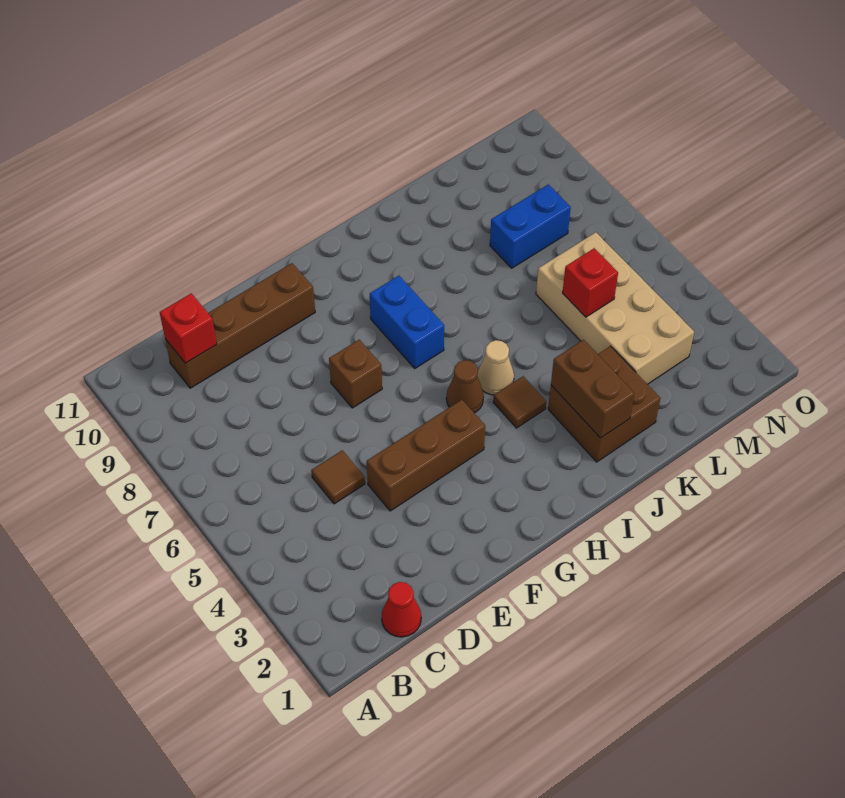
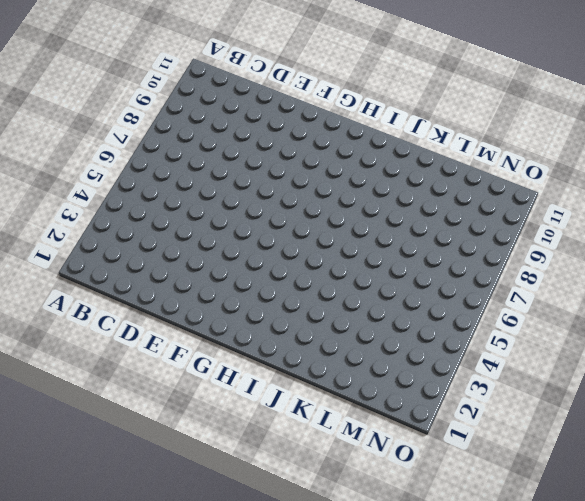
none -> red cone C1 level 1
none -> brown brick C10:F10 level 1
none -> brown tile D5 level 1

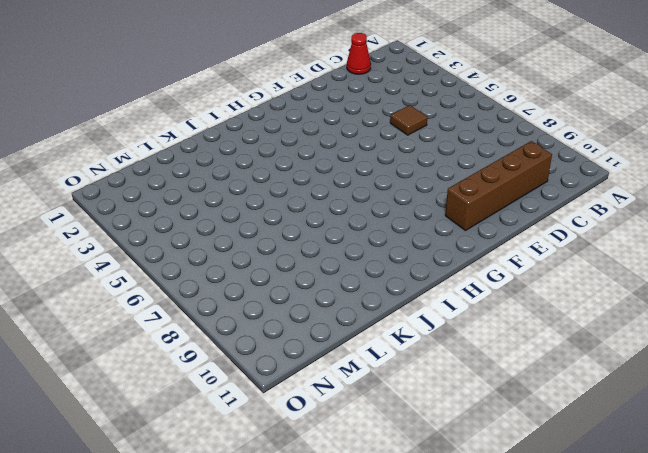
none -> brown brick E4:G4 level 1
none -> brown brick F7 level 1
none -> brown cone H5 level 1

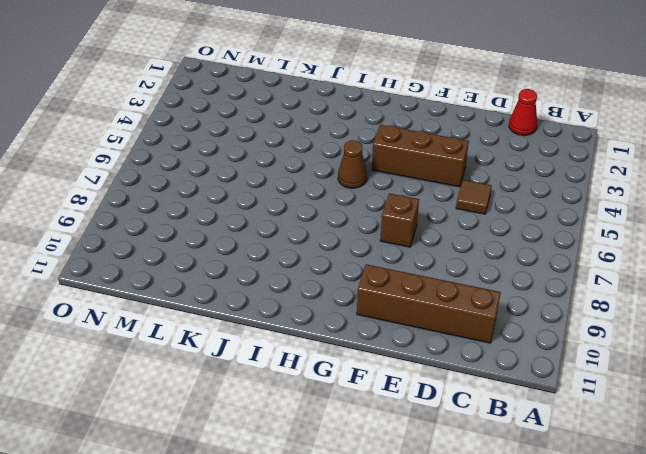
none -> blue brick H7:H8 level 1
none -> brown tile I4 level 1
none -> tan cone I5 level 1

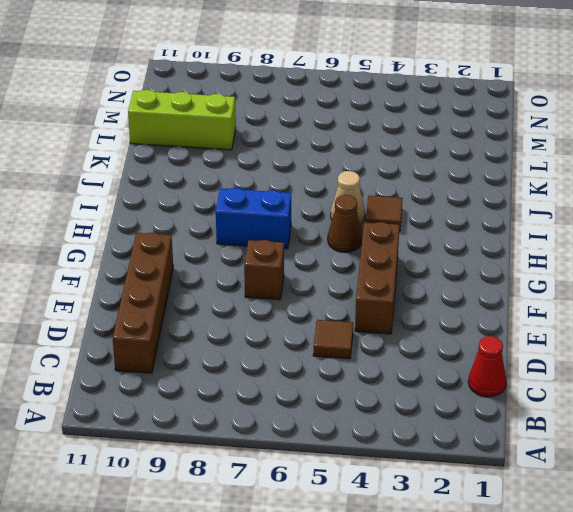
lime brick L9:L11 level 1 -> none
none -> brown brick J2:K3 level 1
none -> tan brick L3:M6 level 1
none -> blue brick L8:M8 level 1

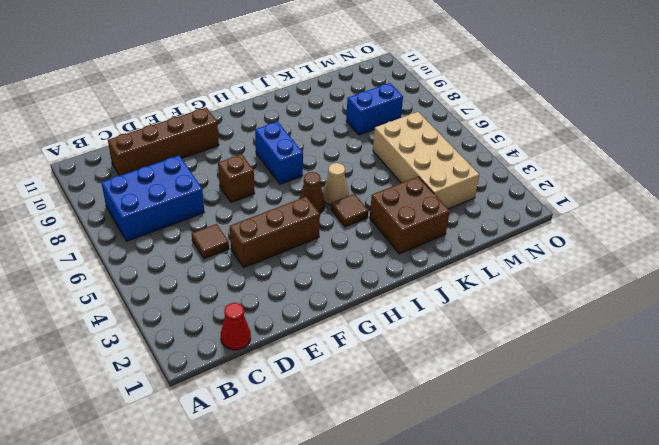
blue brick B7:D8 level 1 -> none
none -> red brick C10 level 2
none -> brown brick J2:J3 level 2
none -> red brick L5 level 2

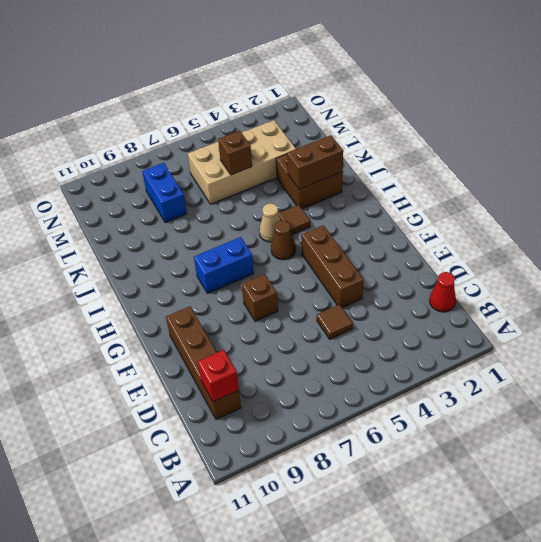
brown brick L5 level 2 -> red brick L5 level 2

